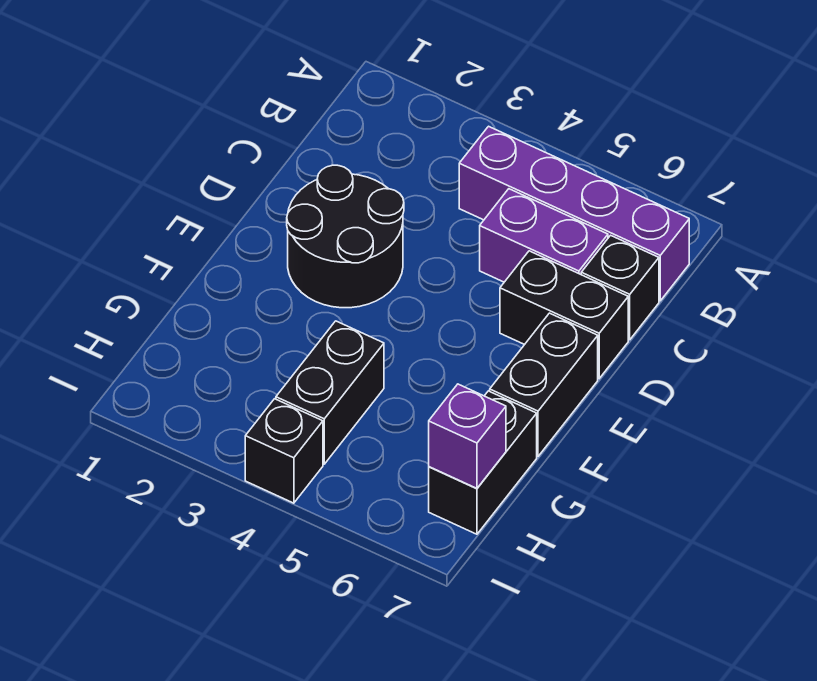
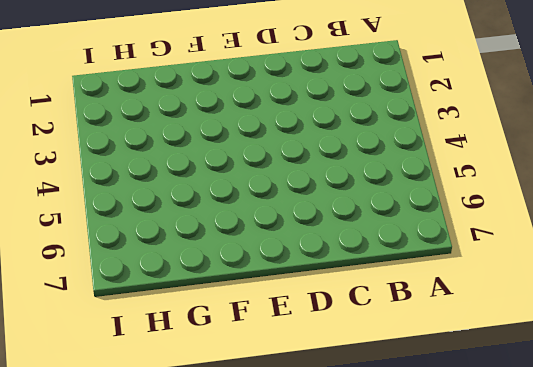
none -> purple brick B4:B7 level 1
none -> purple brick C5:C6 level 1

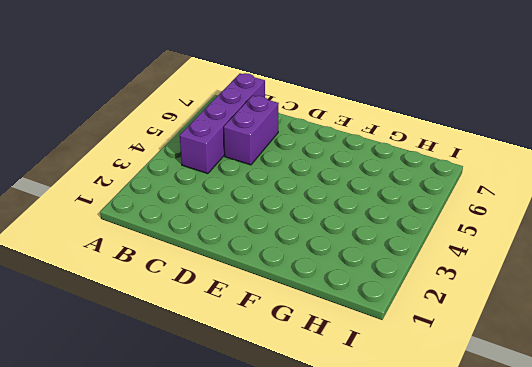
none -> black brick C7 level 1
none -> black round brick D2:E3 level 1

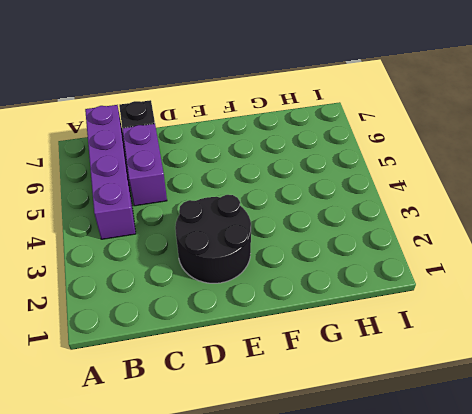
none -> black brick D6:D7 level 1
none -> black brick E7:F7 level 1

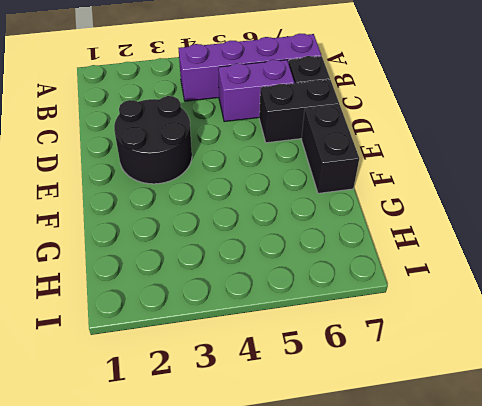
none -> black brick G4:H4 level 1
none -> black brick G7:H7 level 1

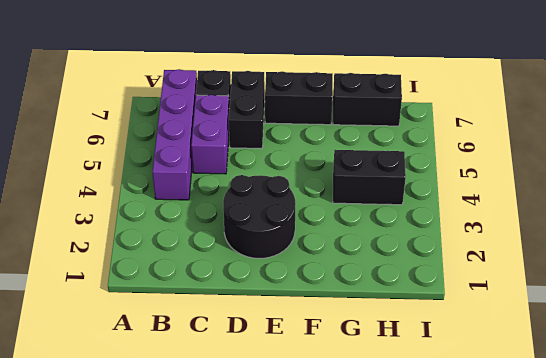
none -> black brick I4 level 1
none -> purple brick H7 level 2

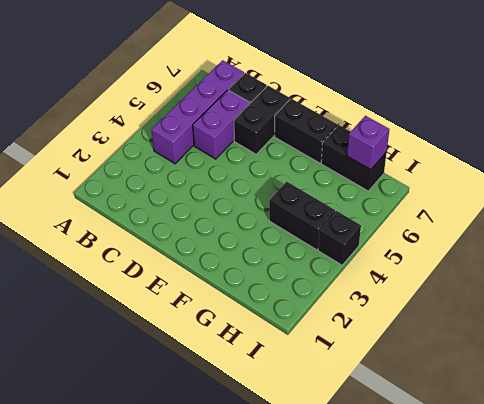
none -> black round brick D2:E3 level 1

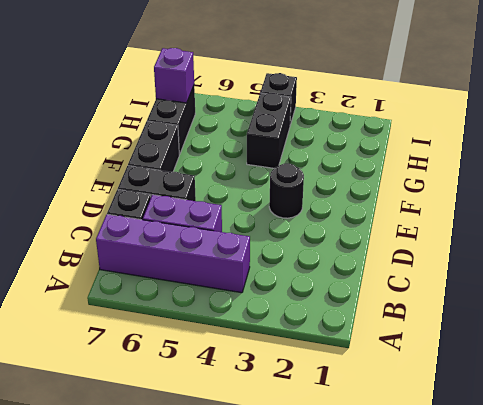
black round brick E3 level 1 -> black round brick D2:E3 level 1

